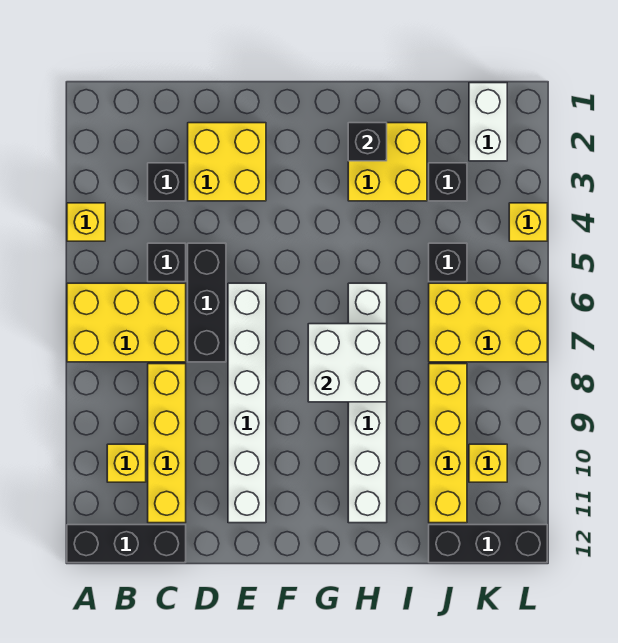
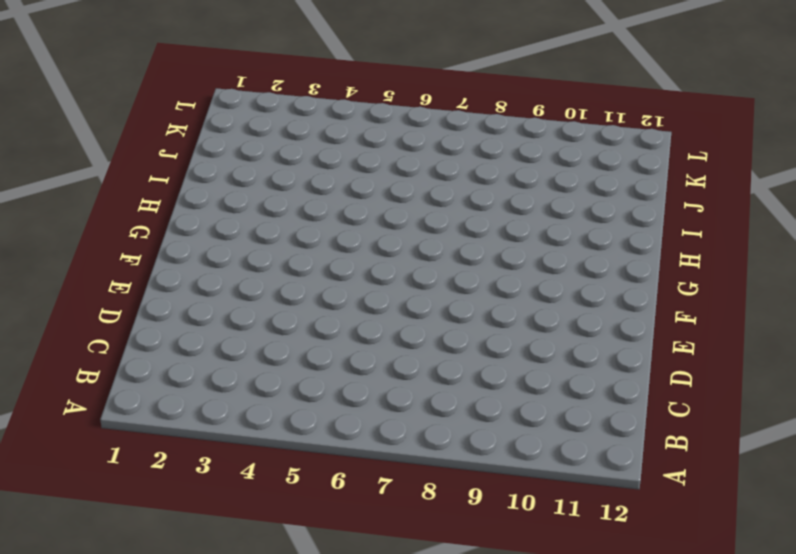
none -> yellow brick A4 level 1
none -> yellow brick A6:C7 level 1
none -> black brick A12:C12 level 1

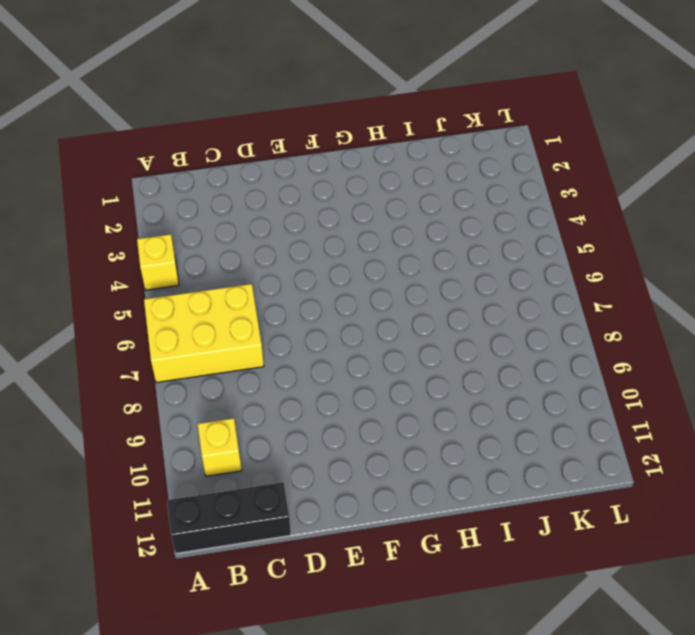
none -> black brick C3 level 1
none -> black brick C5 level 1
none -> yellow brick C8:C11 level 1

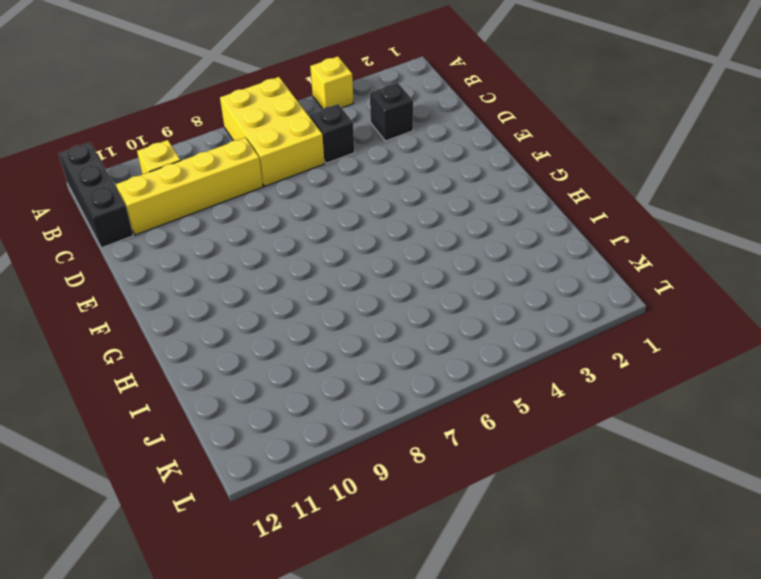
none -> yellow brick D2:E3 level 1
none -> black brick D5:D7 level 1
none -> white brick E6:E11 level 1

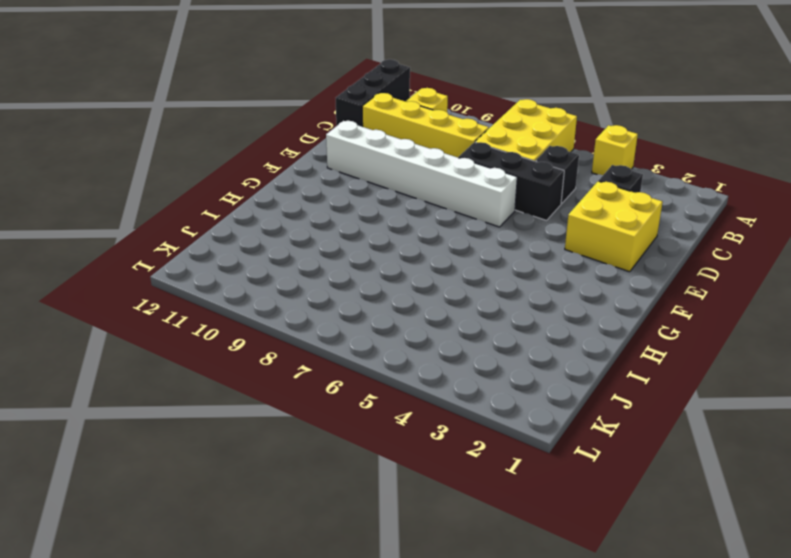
none -> yellow brick H2:I3 level 1
none -> white brick H6:H11 level 1
none -> black brick J3 level 1

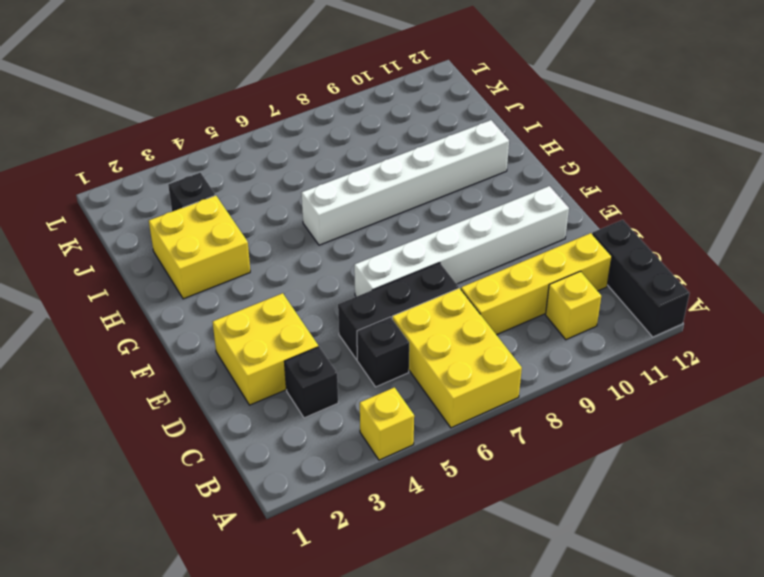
none -> black brick J5 level 1
none -> yellow brick J6:L7 level 1
none -> yellow brick J8:J11 level 1

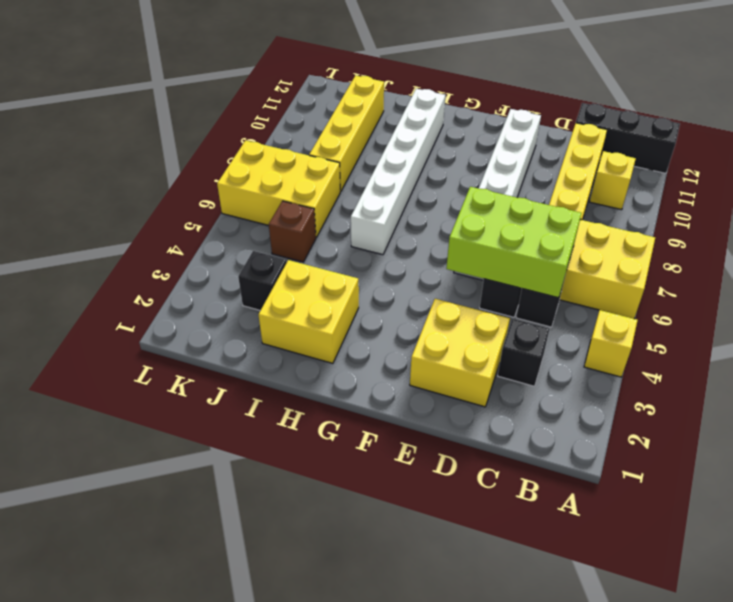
lime brick C5:E6 level 2 -> none
brown brick J5 level 1 -> black brick J5 level 1
none -> black brick J12:L12 level 1
none -> white brick K1:K2 level 1
none -> yellow brick K10 level 1

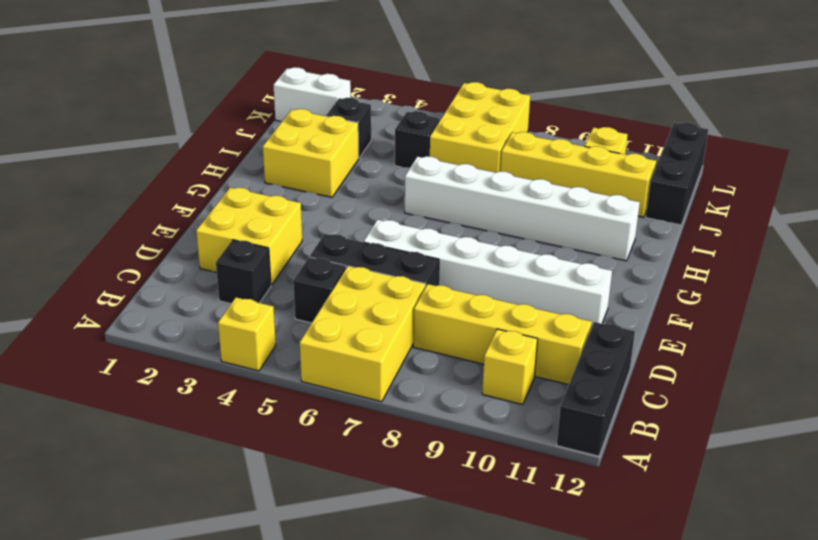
none -> yellow brick L4 level 1
none -> white brick G7:H8 level 2
none -> black brick H2 level 2

